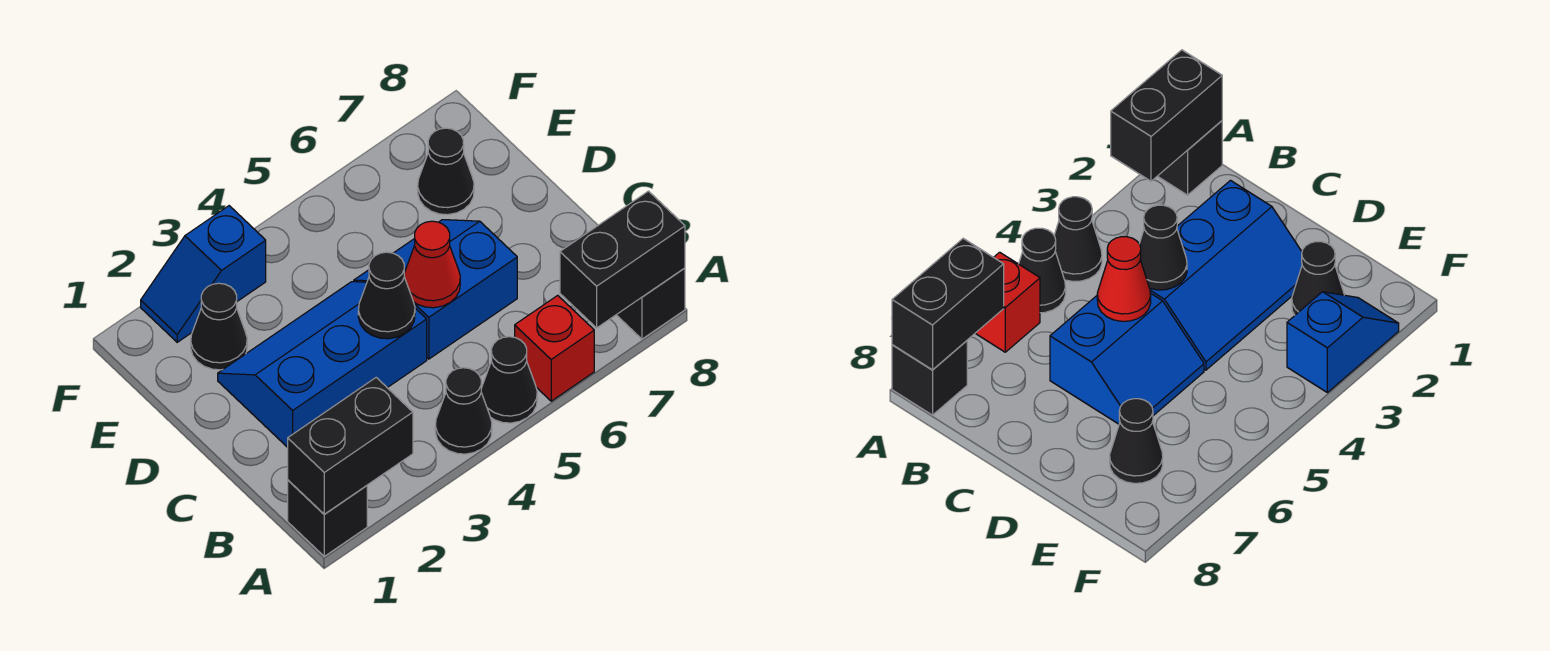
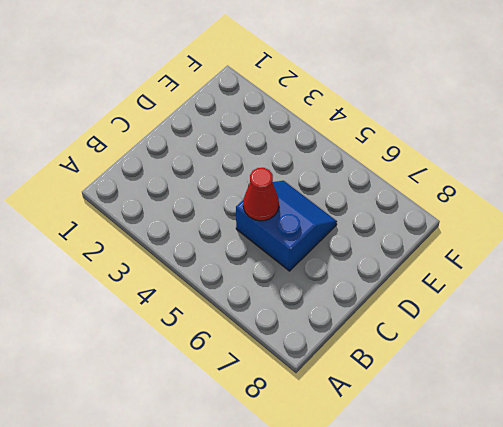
none -> black brick A1 level 1
none -> black cone A4 level 1
none -> black cone A5 level 1

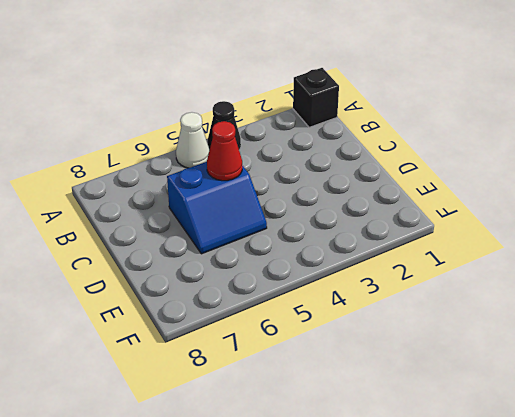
white cone A5 level 1 -> black cone A5 level 1
none -> red brick A6 level 1
none -> black brick A8 level 1
none -> blue slope C2:D4 level 1 top C

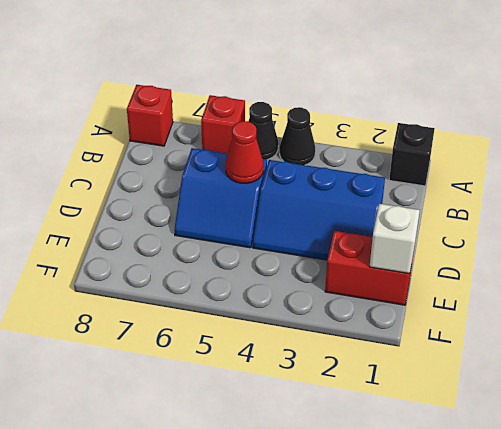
red brick A8 level 1 -> black brick A8 level 1
red brick E1:E2 level 1 -> black cone E2 level 1
white brick E1 level 2 -> none
none -> black cone E7 level 1
none -> blue slope F2:F3 level 1 top 3
none -> black brick A1:A2 level 2

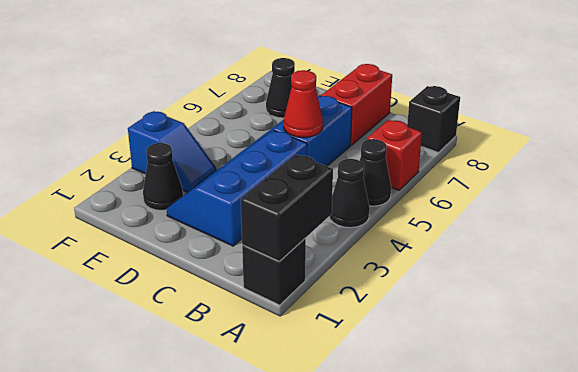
red brick C7:C8 level 1 -> none
blue slope E3:F3 level 1 top F -> blue slope F2:F3 level 1 top 3
none -> black brick A7:A8 level 2
none -> black cone C4 level 2

